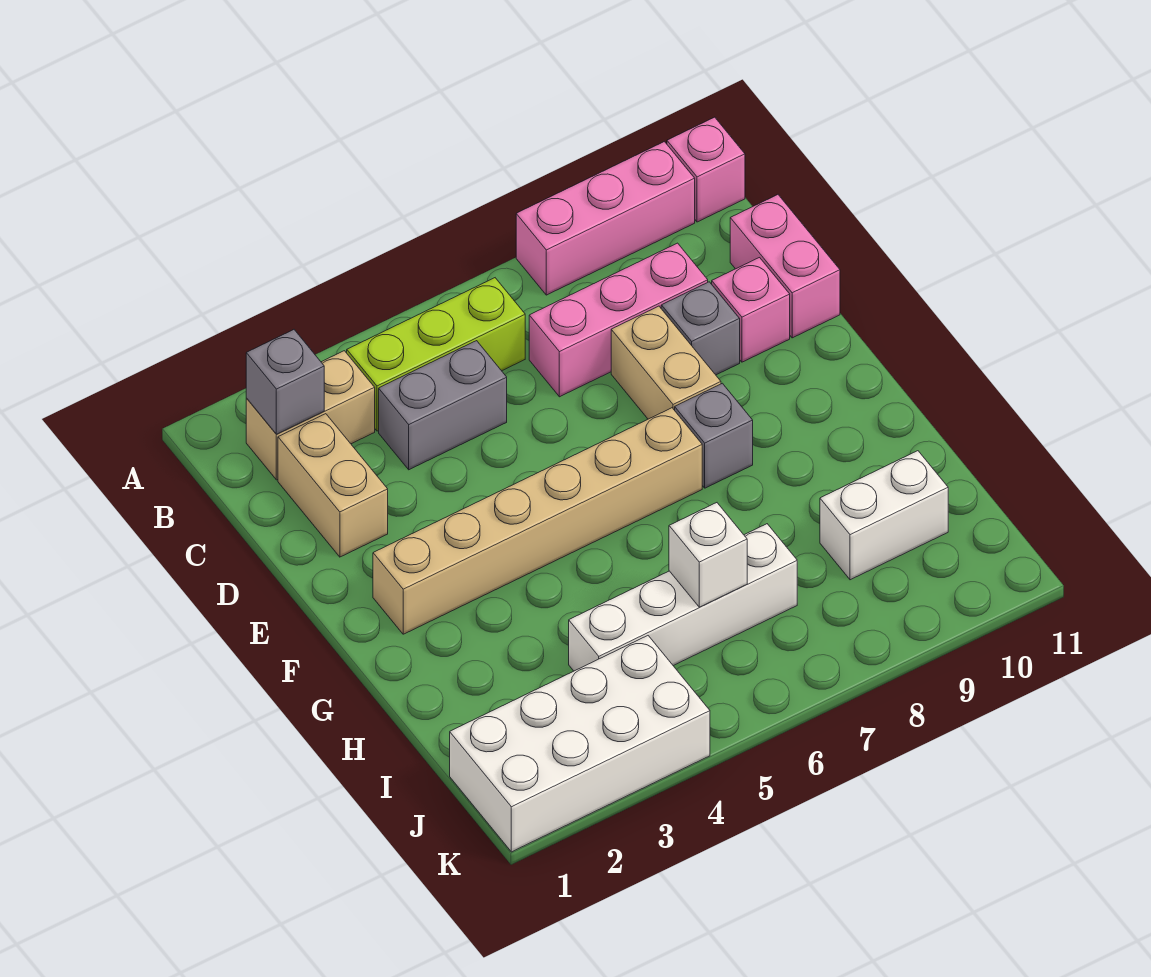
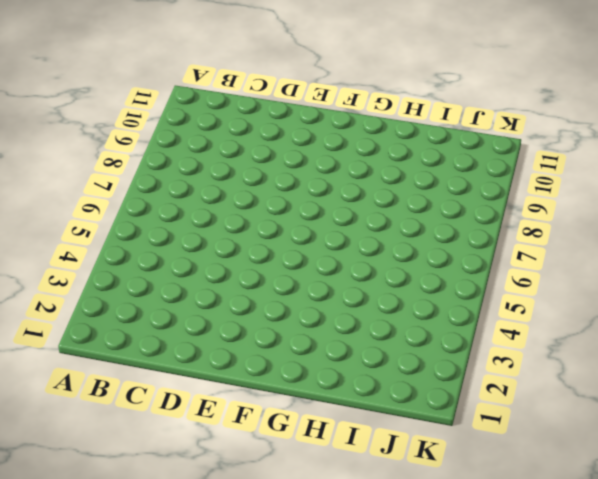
none -> pink brick A8:A10 level 1
none -> pink brick A11 level 1
none -> tan brick B2:B3 level 1

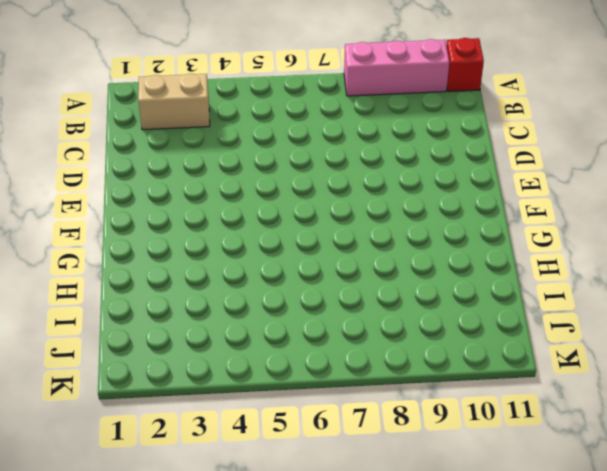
red brick A11 level 1 -> pink brick A11 level 1
none -> lime brick B4:B6 level 1
none -> tan brick C2:D2 level 1
none -> grey brick C4:C5 level 1

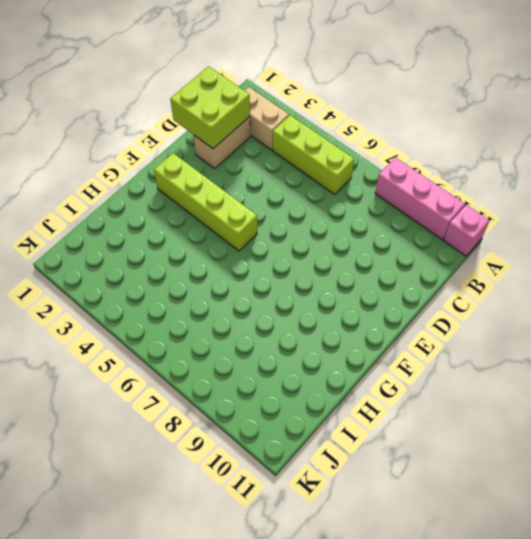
lime brick C1:D2 level 2 -> none
lime brick F2:F5 level 1 -> tan brick F2:F7 level 1
none -> grey brick C4:C5 level 1
none -> pink brick C7:C9 level 1
none -> pink brick C11:D11 level 1

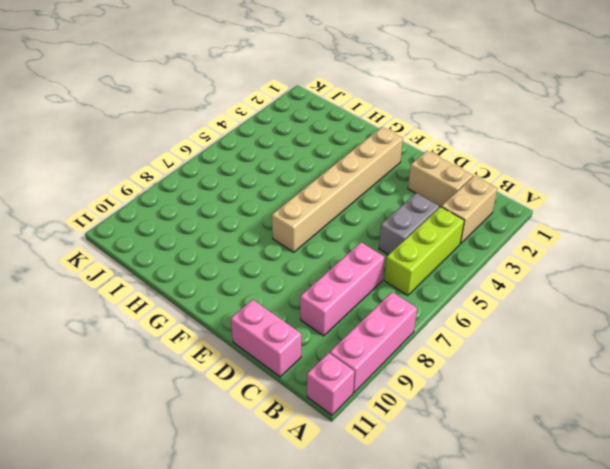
none -> tan brick D8:E8 level 1
none -> grey brick D9 level 1
none -> pink brick D10 level 1

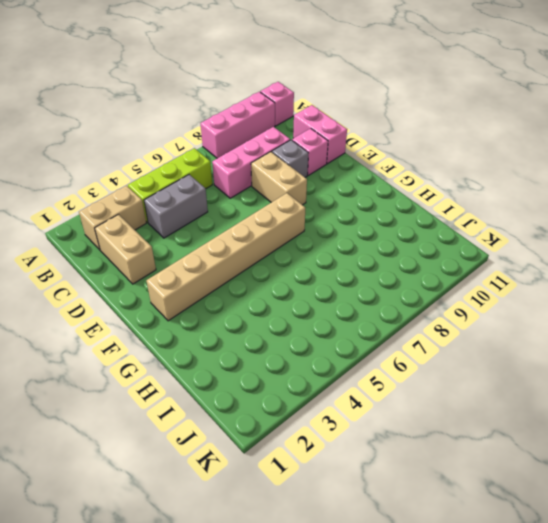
none -> grey brick F8 level 1
none -> white brick I4:I7 level 1
none -> white brick I9:I10 level 1

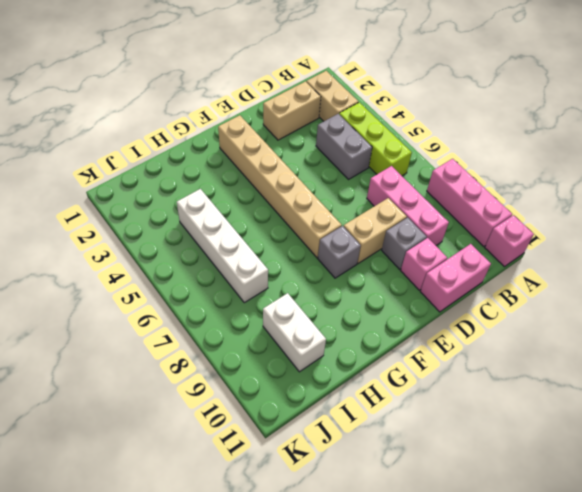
none -> white brick J1:K4 level 1
none -> grey brick B2 level 2
none -> white brick I6 level 2

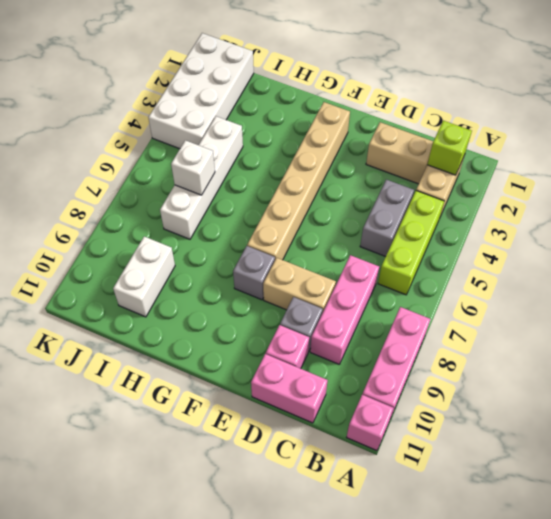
lime brick B2 level 2 -> grey brick B2 level 2

